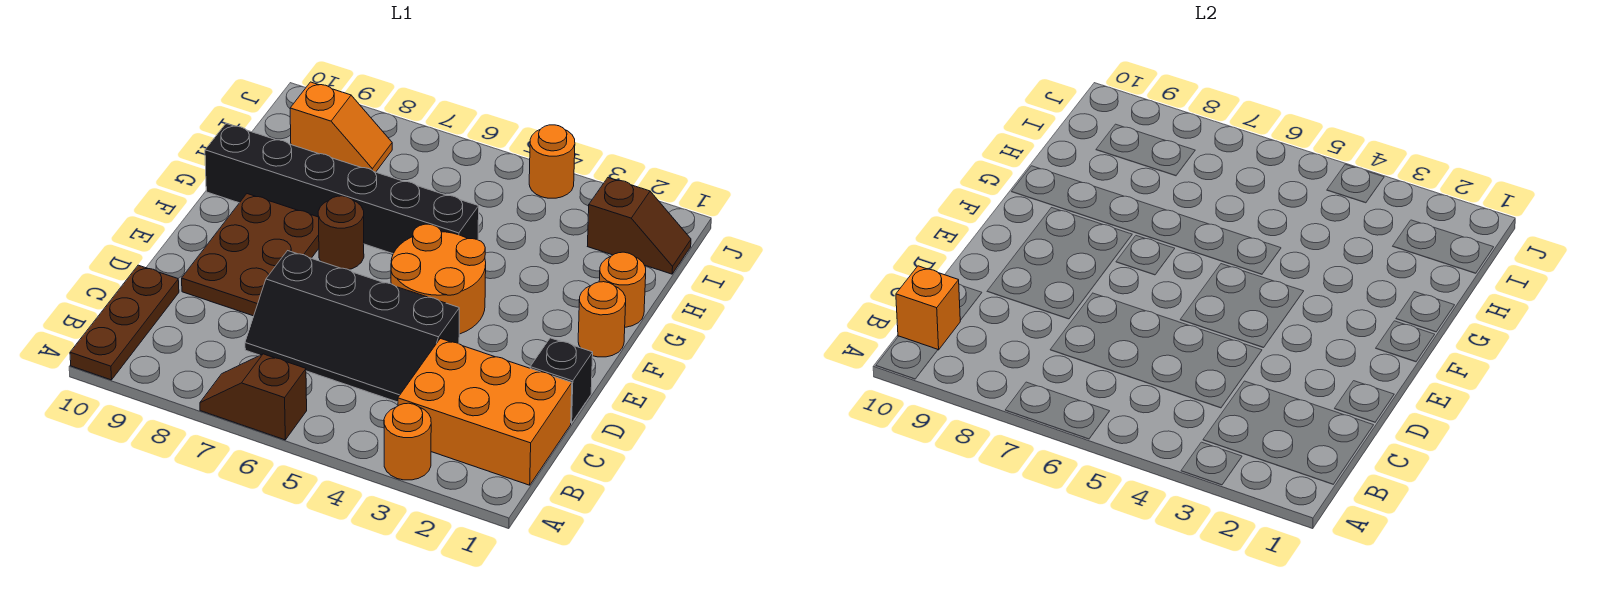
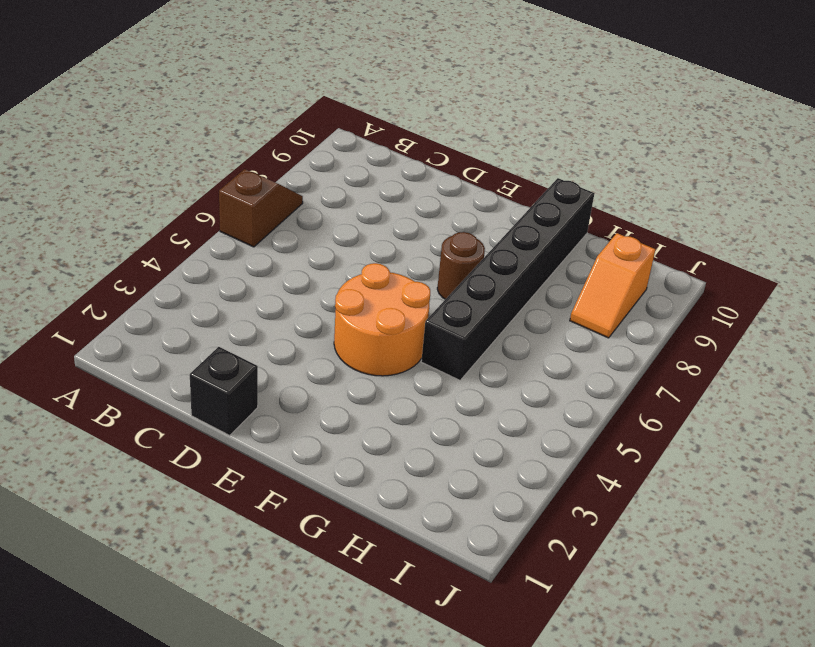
none -> orange round brick A3 level 1
none -> brown plate A10:C10 level 1
none -> orange brick B1:C3 level 1

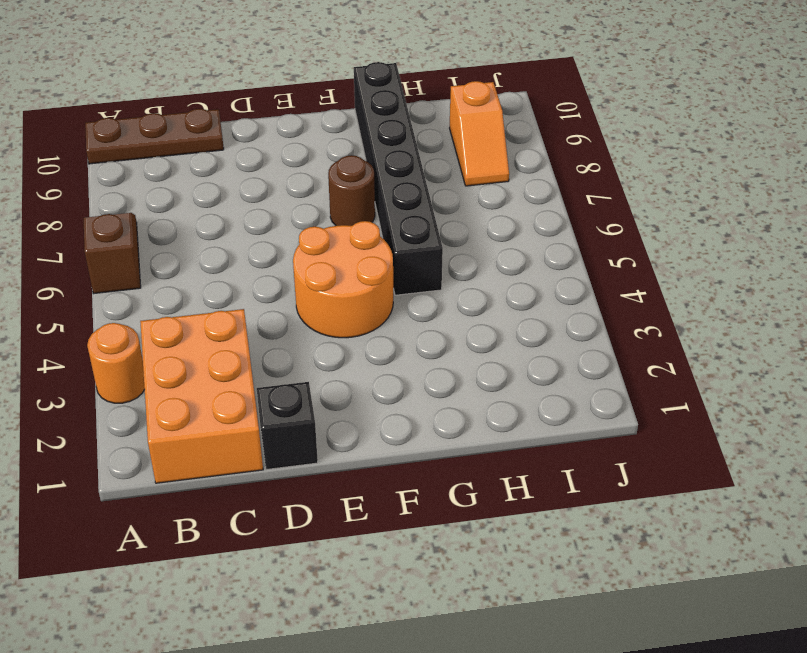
none -> black slope C4:D7 level 1 top D
none -> brown plate D8:F9 level 1
none -> orange round brick F1 level 1

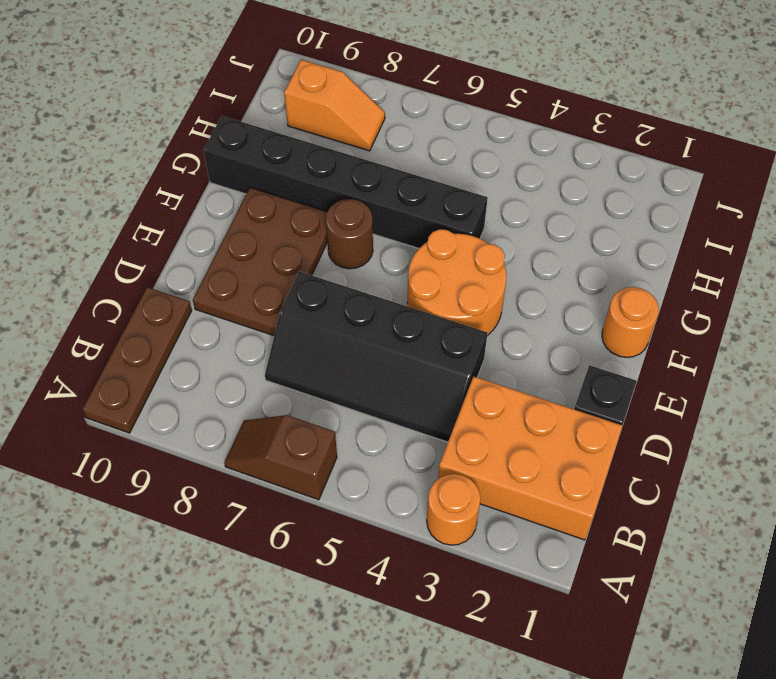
none -> orange round brick G1 level 1
none -> brown slope I1:I2 level 1 top 2
none -> orange round brick J4 level 1

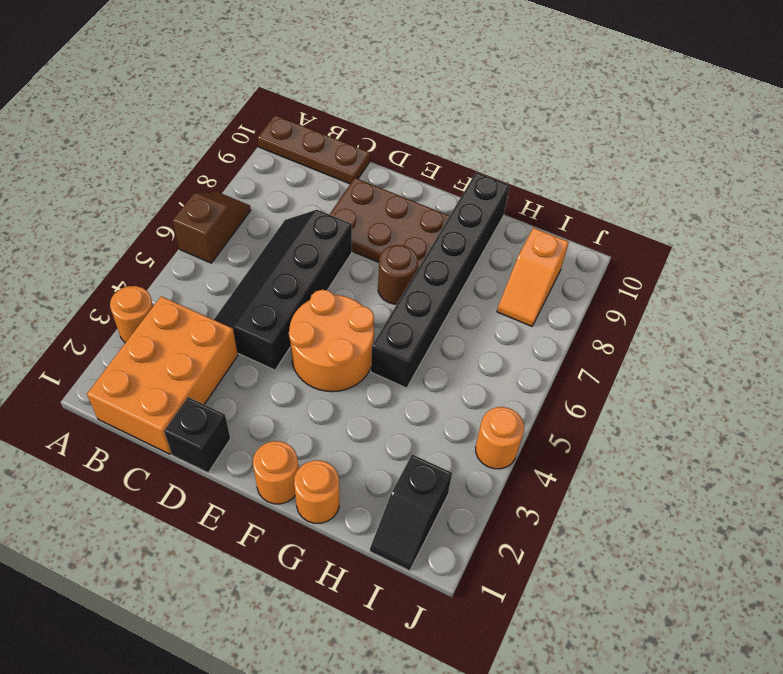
black slope I1:I2 level 1 top 2 -> brown slope I1:I2 level 1 top 2
none -> orange brick B10 level 2

